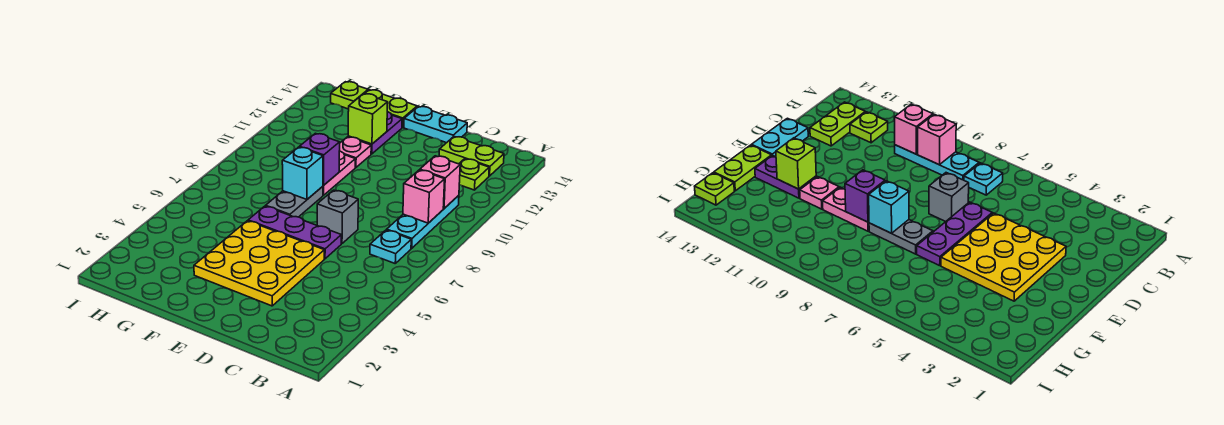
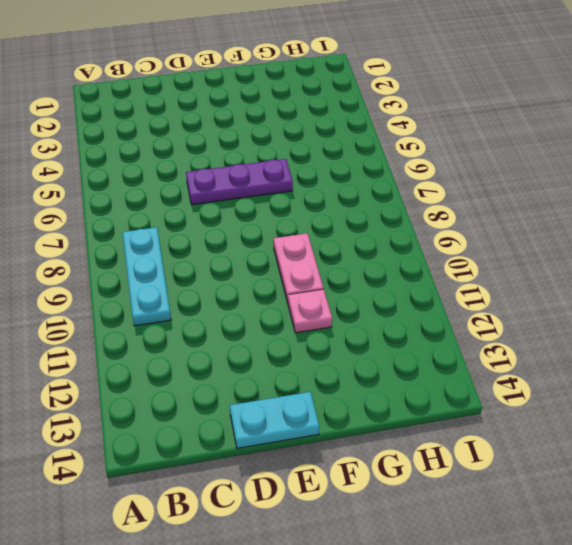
none -> cyan plate B7 level 1
none -> lime plate B12 level 1
none -> lime plate B13:C13 level 1

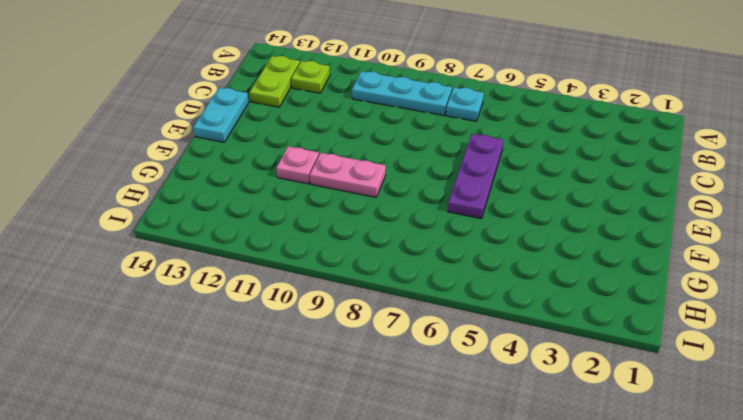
none -> yellow plate D3:F5 level 1
none -> grey brick D7 level 1
none -> grey plate F7:F8 level 1

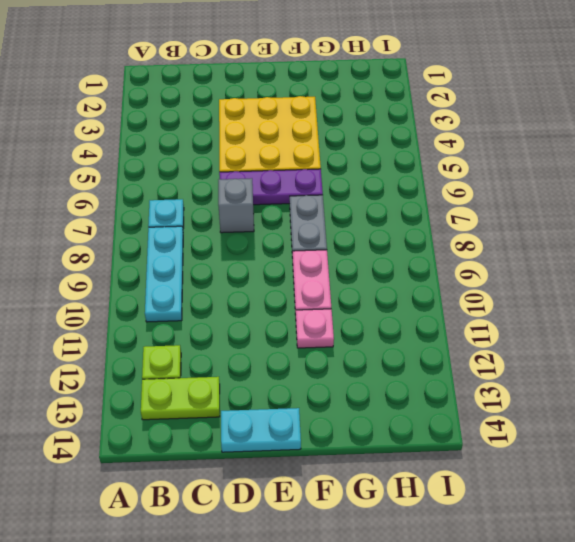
none -> purple plate F12:F13 level 1
none -> lime plate F14:G14 level 1
none -> lime plate H14 level 1

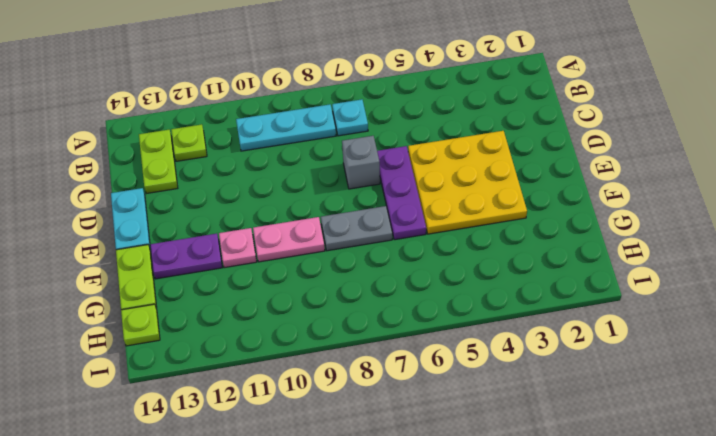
none -> pink brick B9 level 2
none -> pink brick B10 level 2
none -> cyan brick F8 level 2

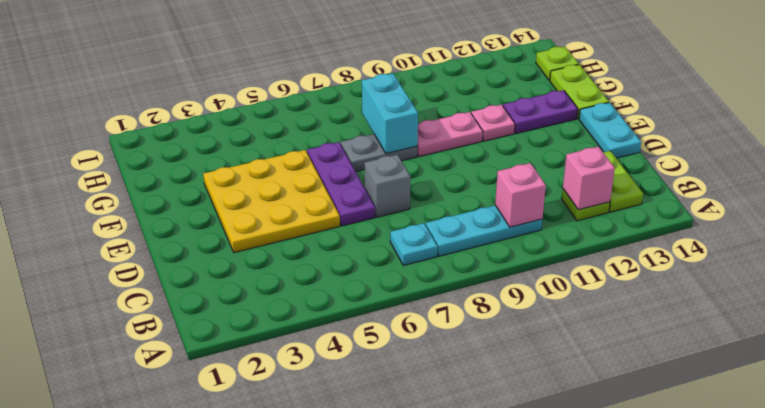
pink brick B12 level 2 -> pink brick B9 level 2
cyan brick F8:G8 level 2 -> cyan brick F8 level 2
none -> purple brick F9 level 2
none -> lime brick F12 level 2

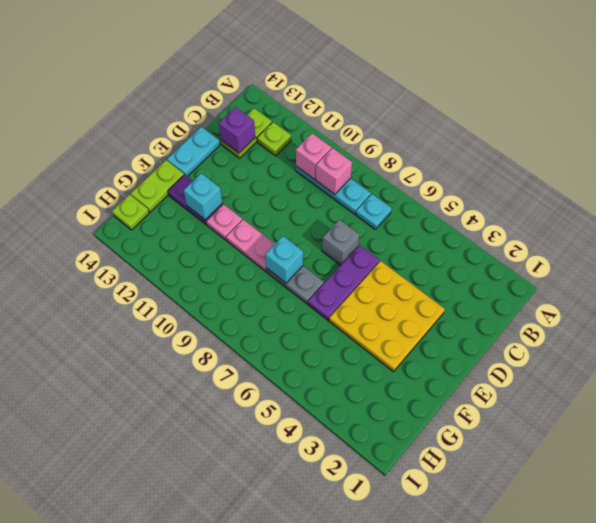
purple brick C13 level 2 -> purple brick F9 level 2
cyan brick F12 level 2 -> lime brick F12 level 2

